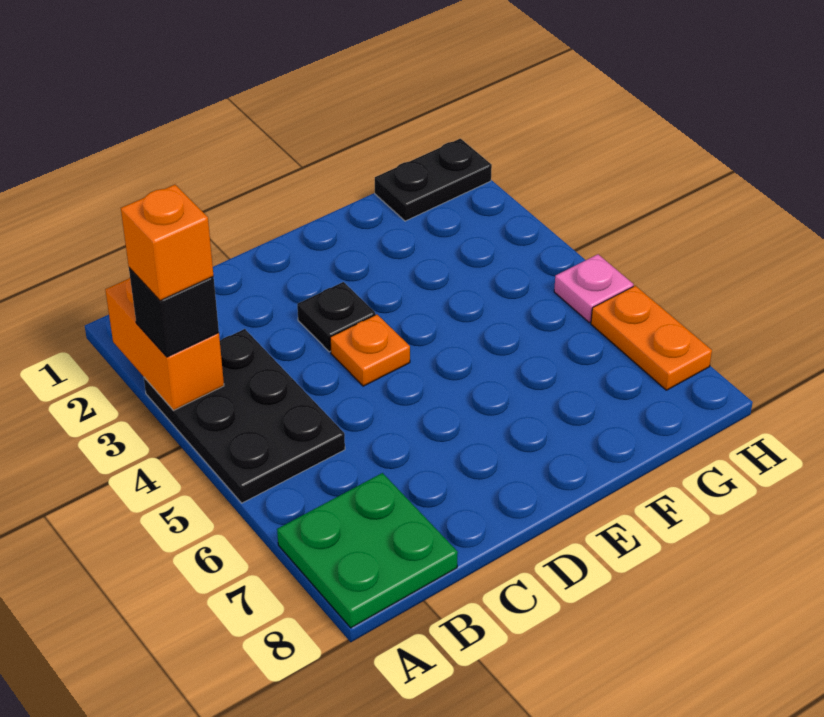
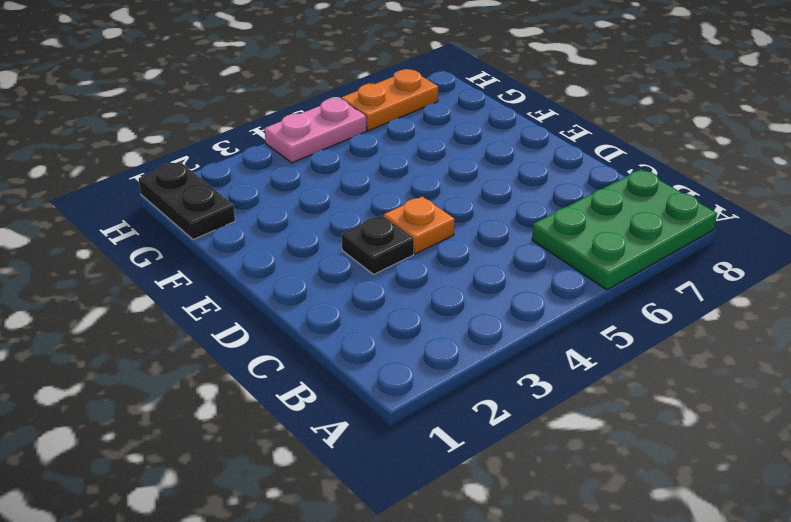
green plate A6:B8 level 1 -> green plate A7:B8 level 1
pink plate H4:H5 level 1 -> pink plate H5 level 1
none -> black plate A3:B5 level 1
none -> orange brick A2:A3 level 2

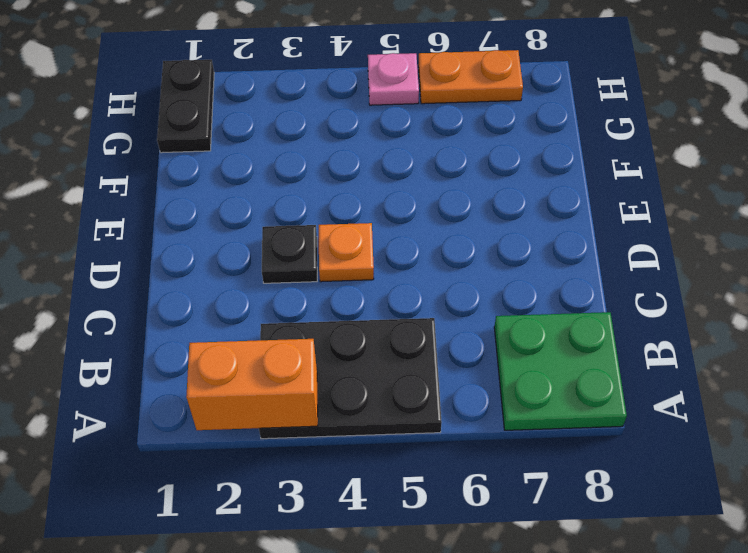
none -> black brick A3 level 3
none -> orange brick A3 level 4

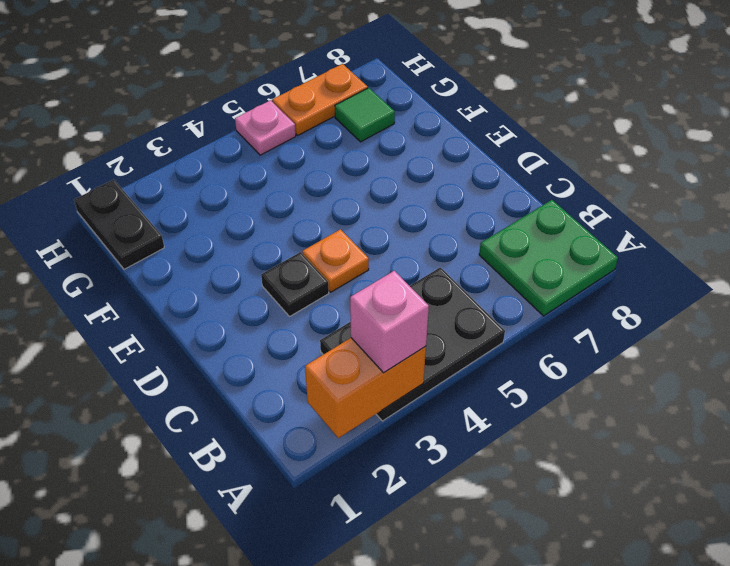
pink brick A3 level 3 -> black brick A3 level 3
green tile G7 level 1 -> none
none -> orange brick A3 level 4

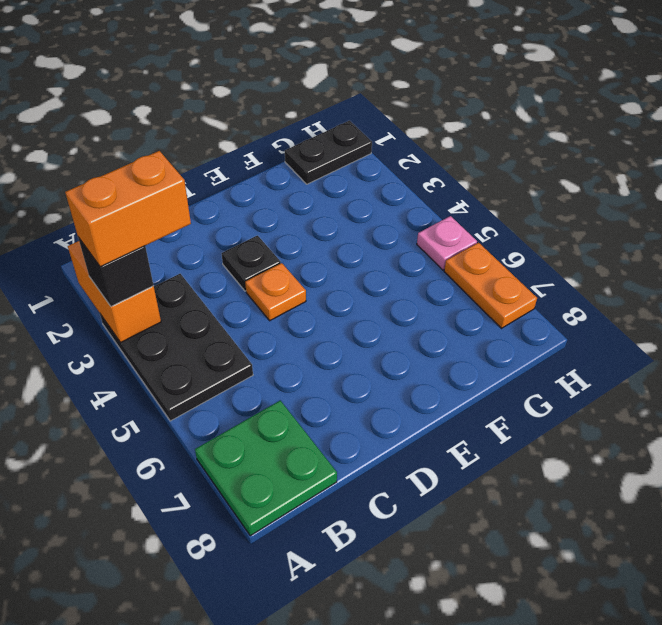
orange brick A3:B3 level 4 -> orange brick A3 level 4

